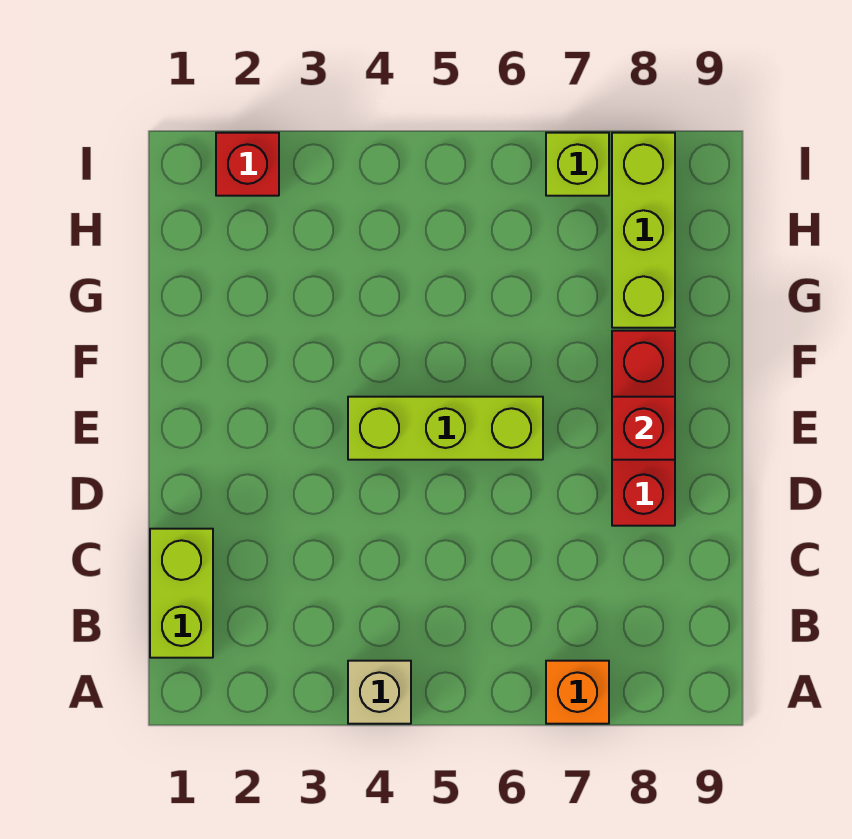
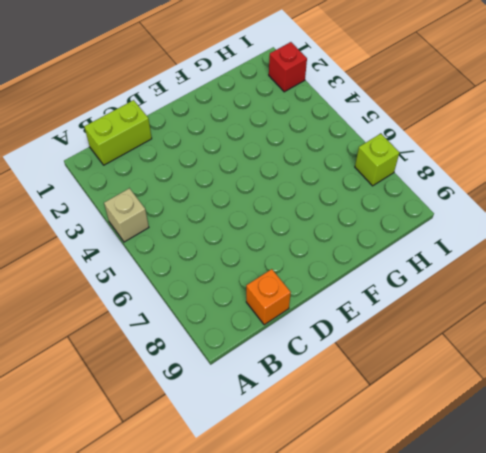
orange brick C9 level 1 -> orange brick A7 level 1
none -> red brick D8:F8 level 1
none -> lime brick E4:E6 level 1

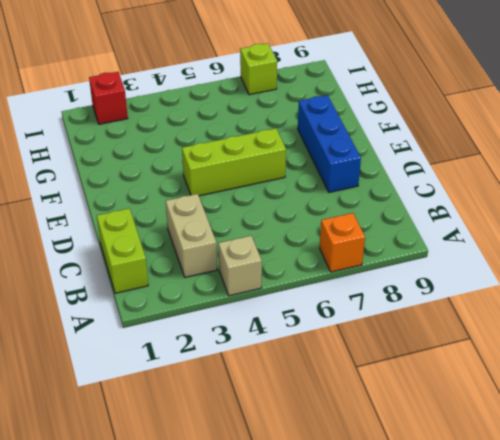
tan brick B3:C3 level 1 -> none
blue brick D8:F8 level 1 -> red brick D8:F8 level 1
none -> lime brick G8:I8 level 1
none -> red brick E8 level 2

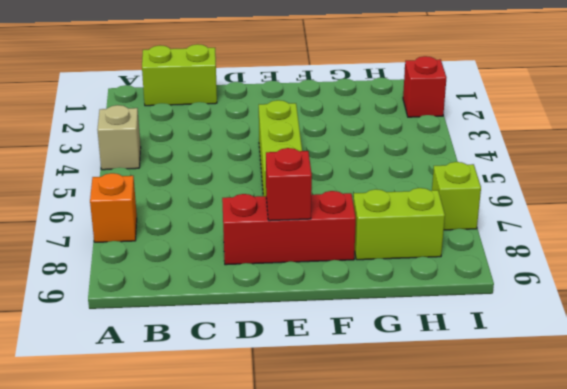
lime brick G8:H8 level 1 -> lime brick G8:I8 level 1

